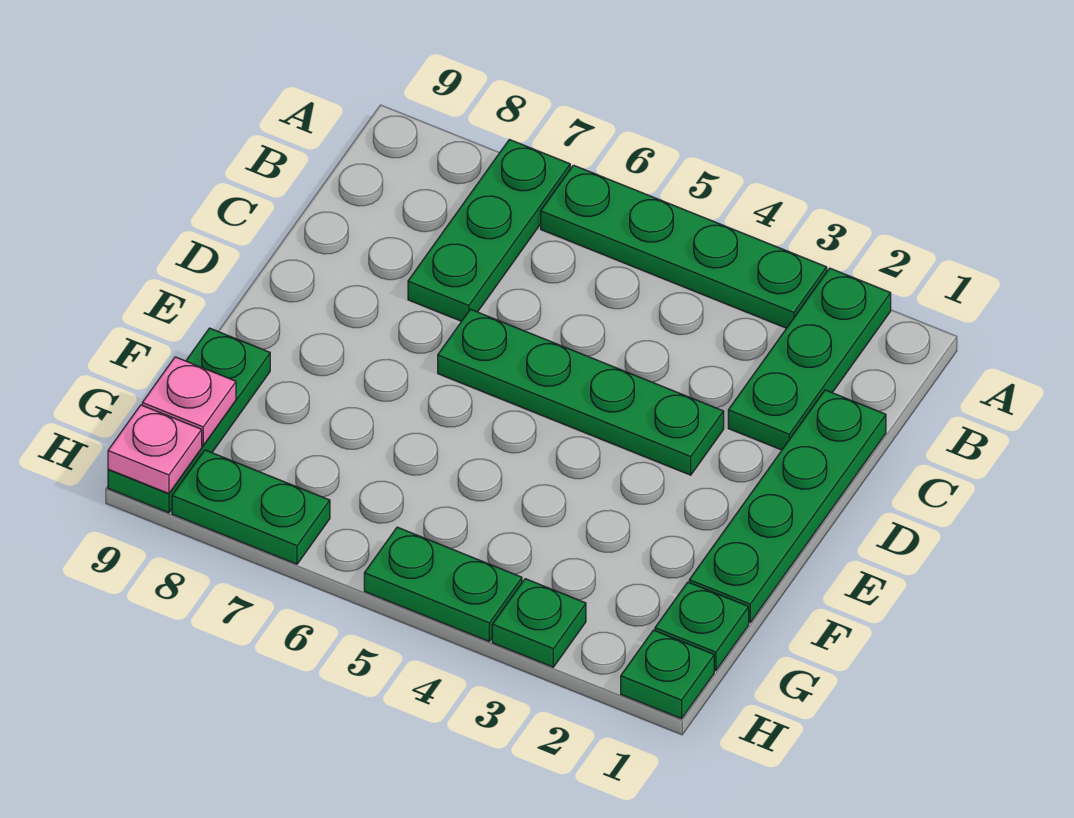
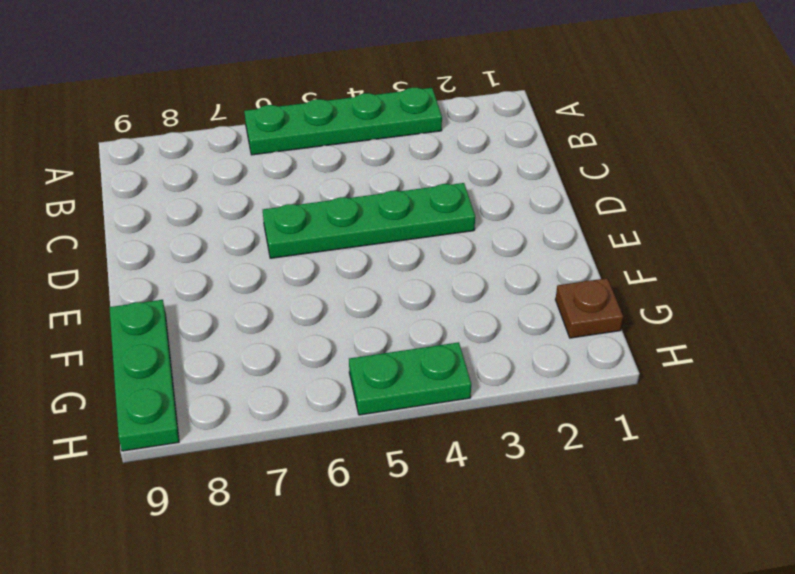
brown plate G1 level 1 -> green plate G1 level 1
none -> green plate A2:C2 level 1
none -> green plate A7:C7 level 1
none -> green plate C1:F1 level 1

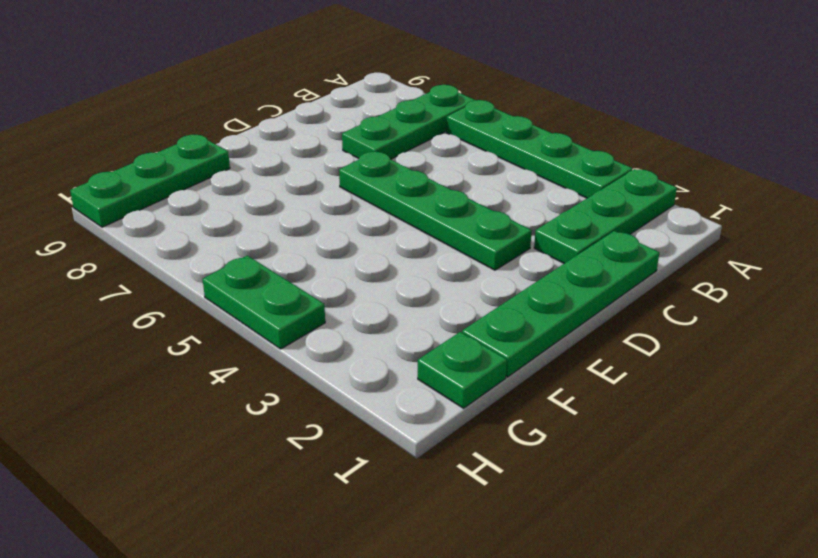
none -> green plate H1 level 1
none -> green plate H3 level 1
none -> green plate H7:H8 level 1

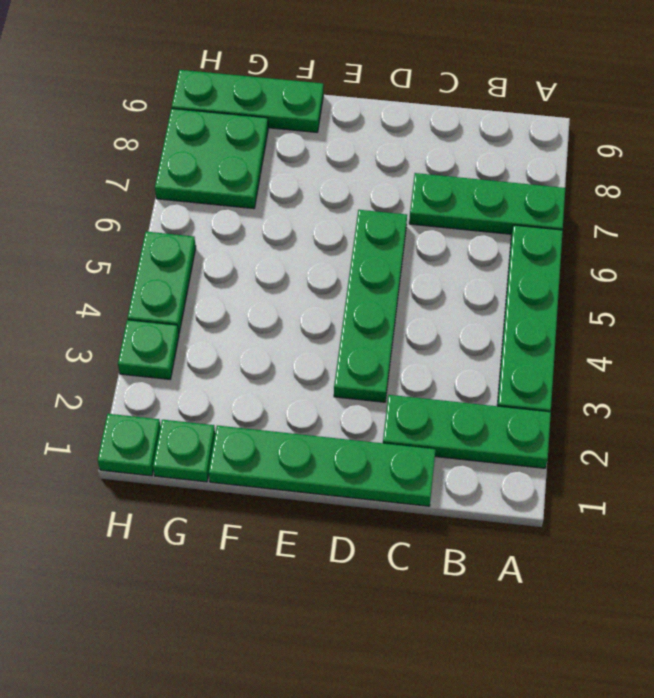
green plate G7:H8 level 1 -> green plate H7:H8 level 1
none -> pink plate G9 level 2
none -> pink plate H9 level 2

